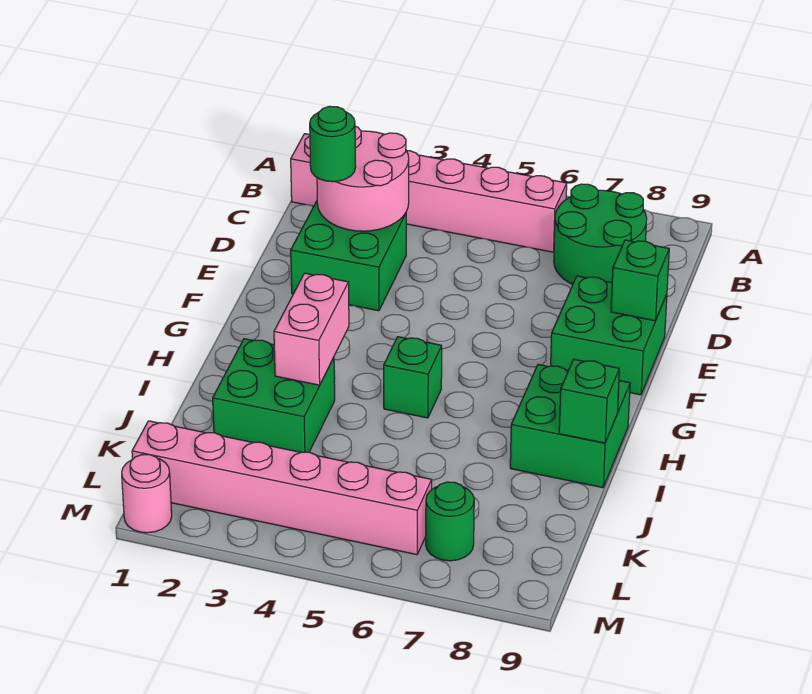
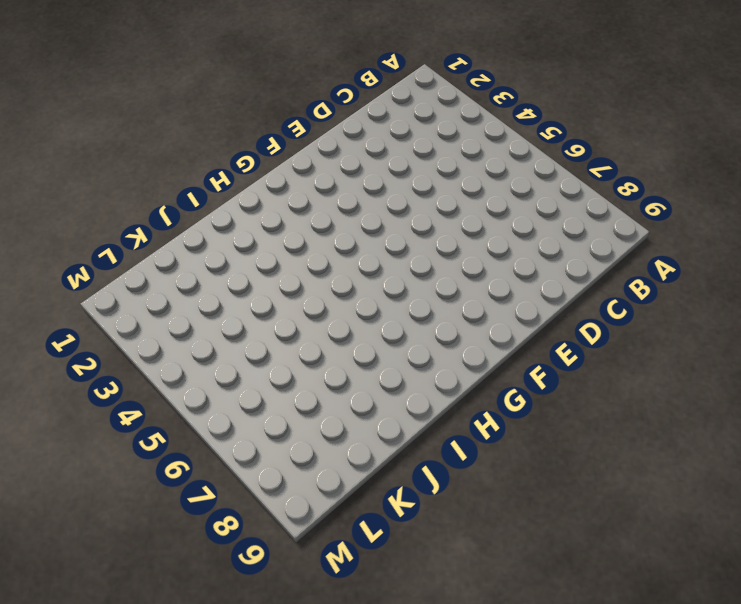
none -> pink brick B1:B6 level 1
none -> green round brick B7:C8 level 1
none -> green brick D2:E3 level 1

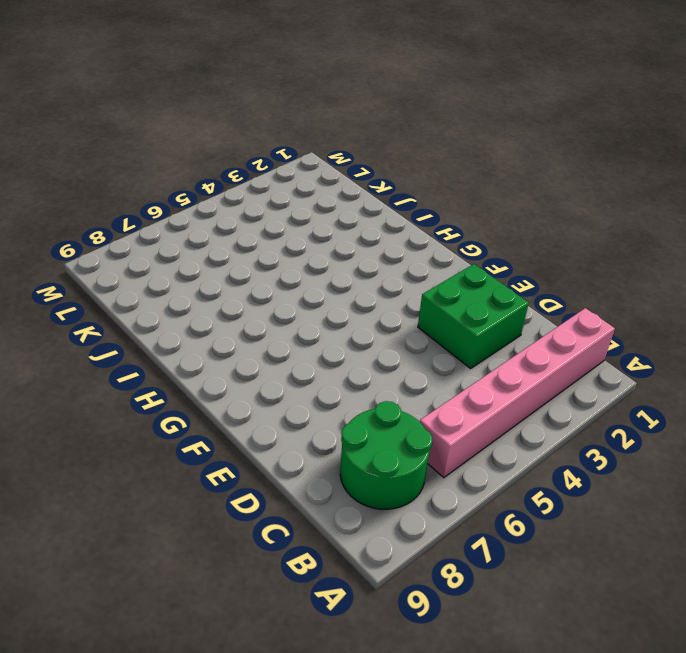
none -> green brick E8:F9 level 1
none -> green brick H5 level 1
none -> green brick H8:I9 level 1

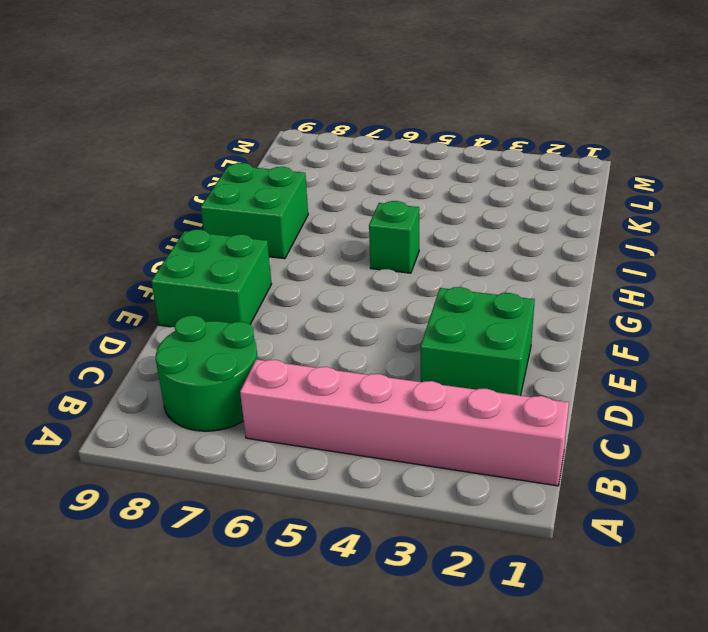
none -> green brick I2:J3 level 1
none -> pink brick L1:L6 level 1
none -> green round brick L7 level 1

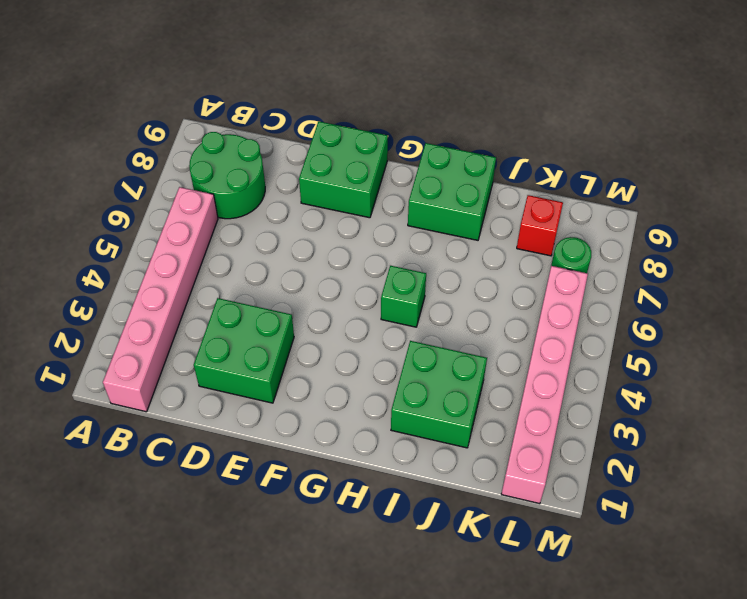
red brick K8 level 1 -> none
none -> pink round brick M1 level 1
none -> pink round brick C2:D3 level 2
none -> green brick E9 level 2

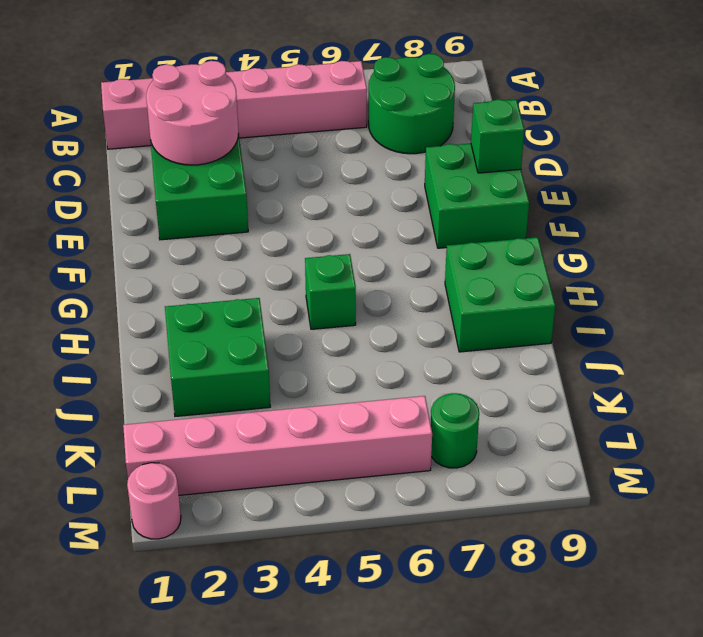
none -> pink brick H3:I3 level 2
none -> green brick I9 level 2
none -> green round brick D2 level 3

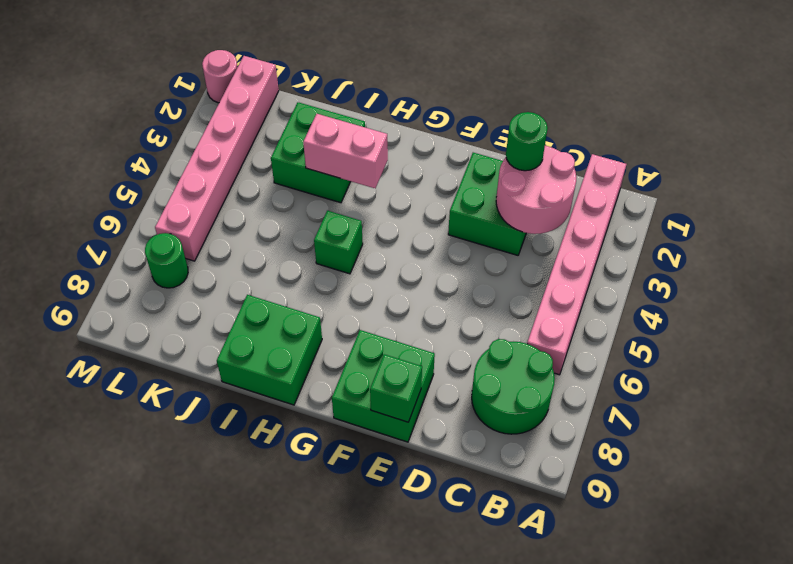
none -> green brick I9 level 2

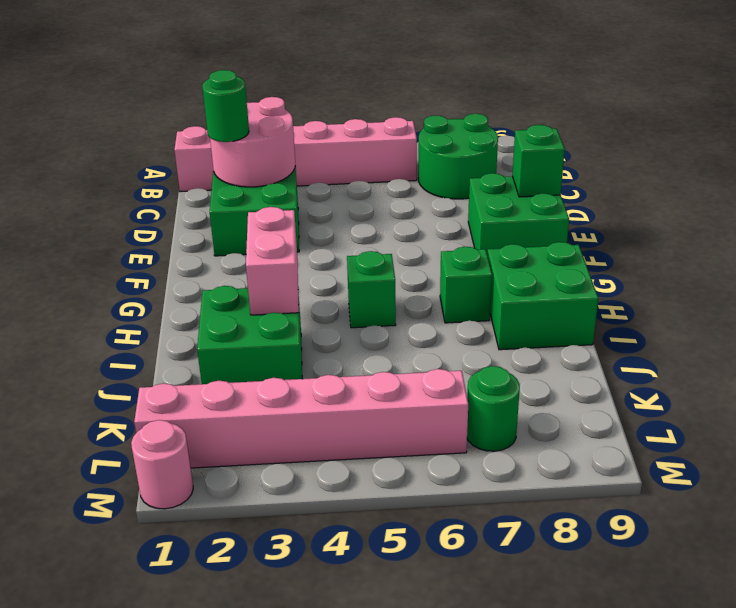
green brick H7 level 1 -> green brick I9 level 2

